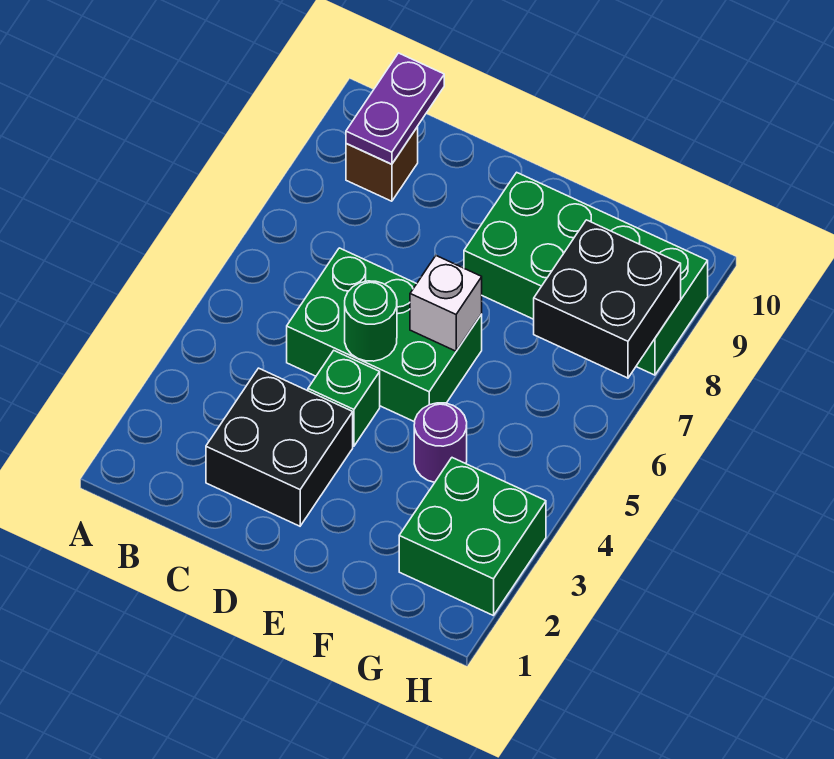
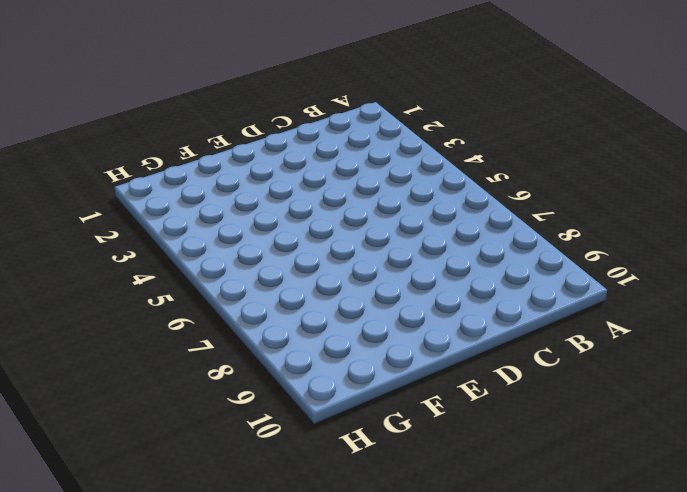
none -> brown brick B9 level 1
none -> black brick C2:D3 level 1

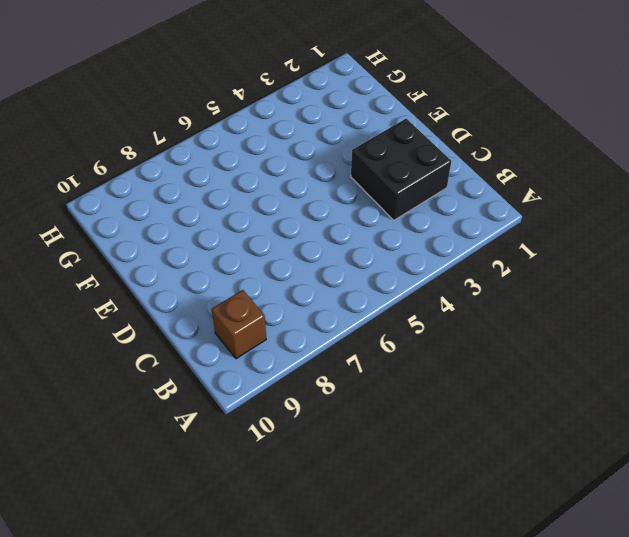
none -> green brick C5:E6 level 1
none -> green brick D4 level 1

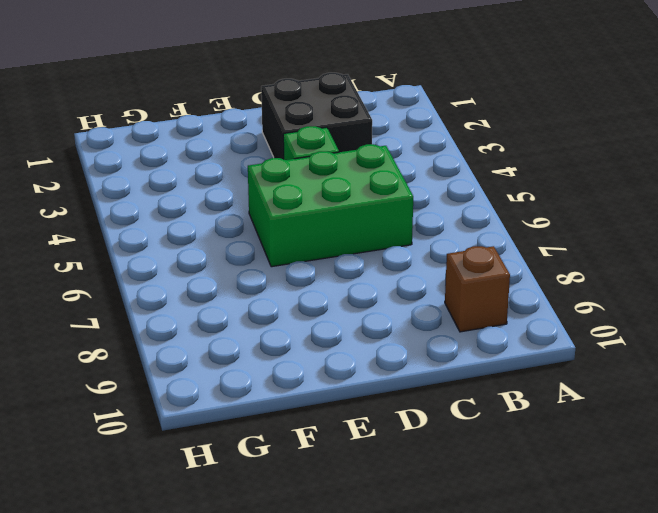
none -> green brick E8:H9 level 1
none -> purple round brick F4 level 1

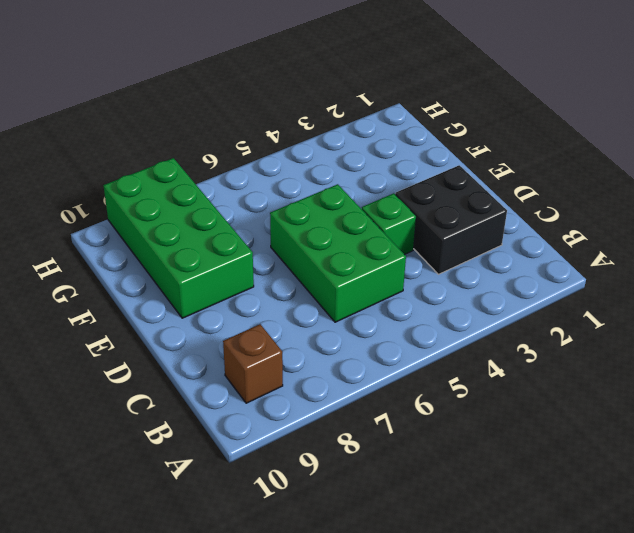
none -> purple round brick F4 level 1
none -> green brick G2:H3 level 1

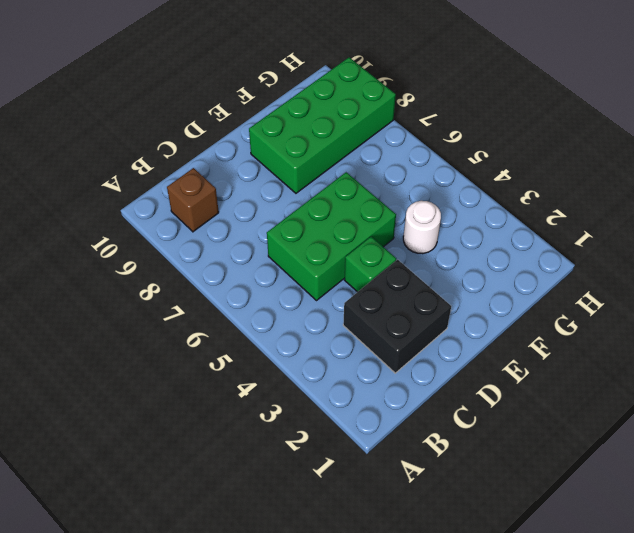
white round brick F4 level 1 -> purple round brick F4 level 1
none -> green brick G2:H3 level 1
none -> purple plate B9:B10 level 2

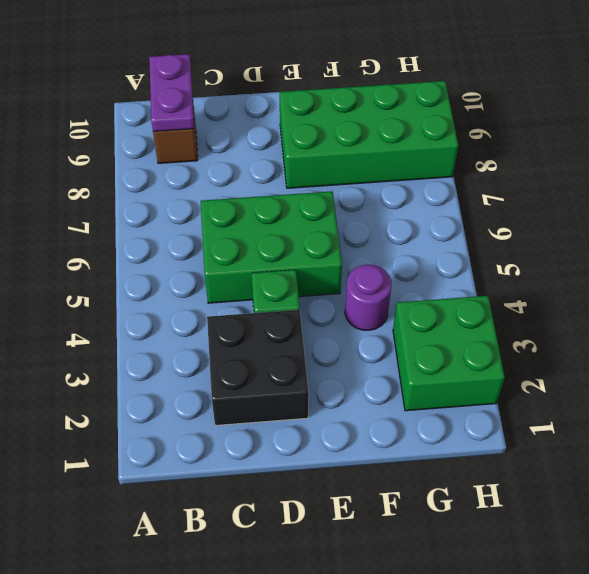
none -> green round brick D5 level 2
none -> white brick E6 level 2

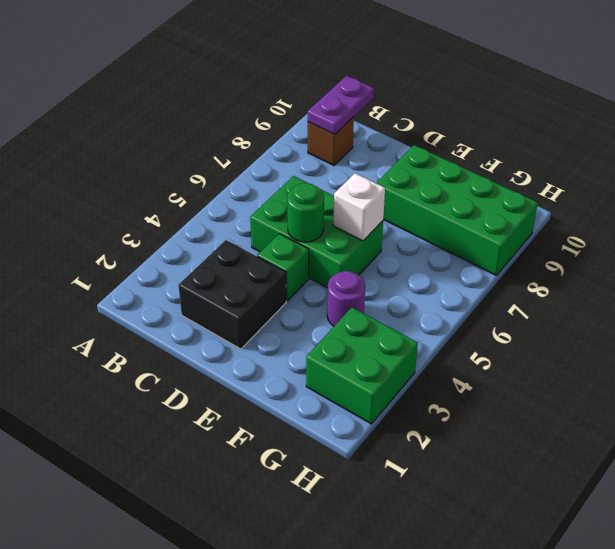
none -> black brick G7:H8 level 2

